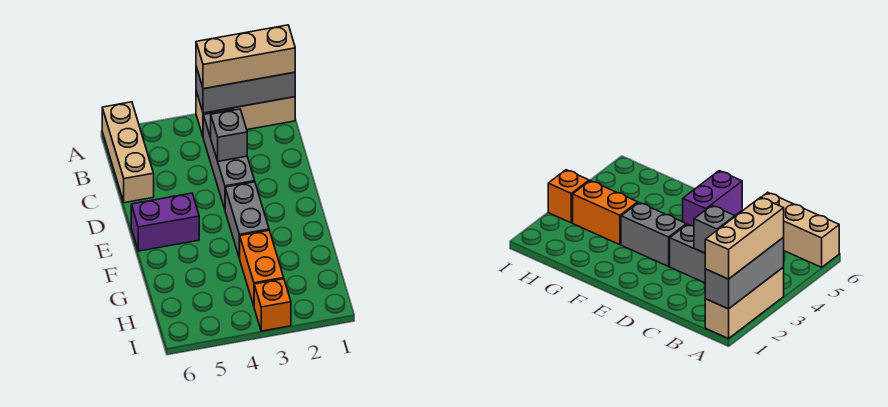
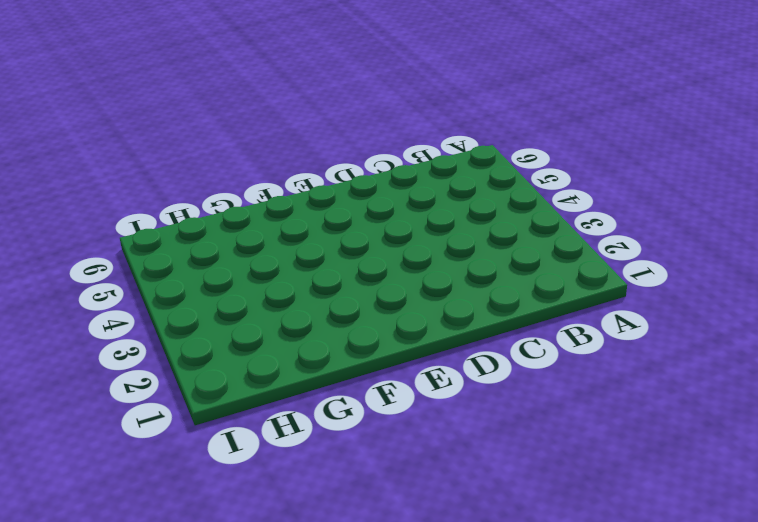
none -> tan brick A1:A3 level 1
none -> tan brick A6:C6 level 1

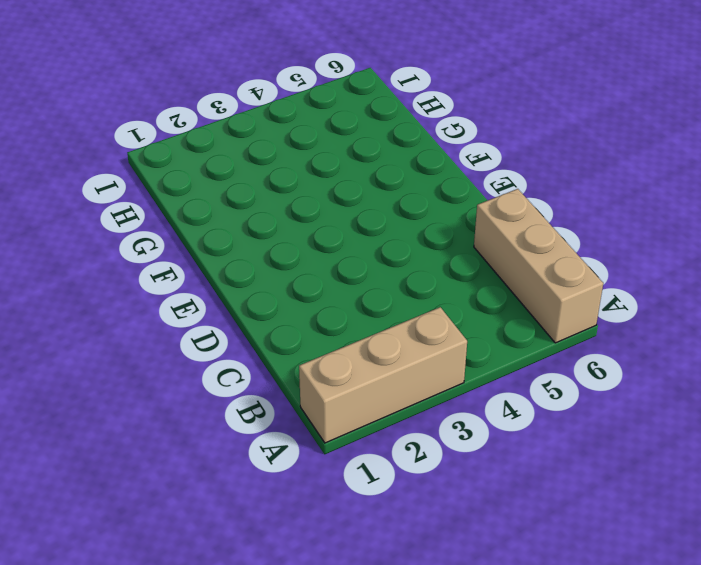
none -> grey brick B3:D3 level 1
none -> grey brick E3:F3 level 1

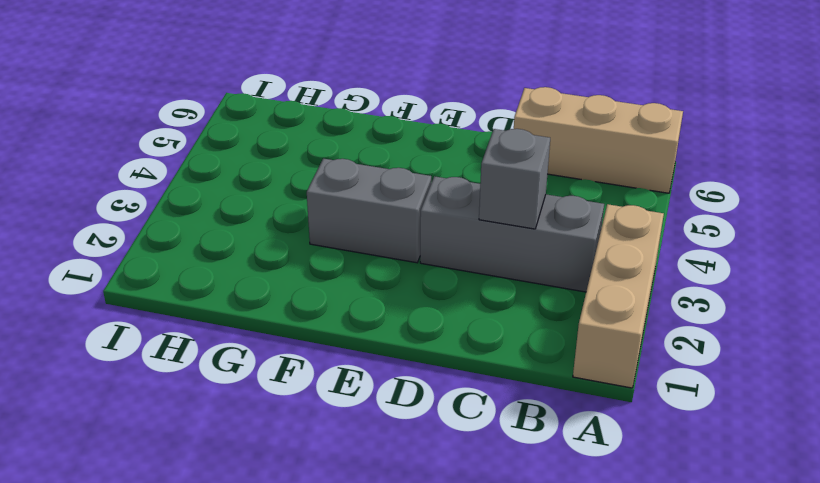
none -> purple brick E5:E6 level 1
none -> orange brick G3:H3 level 1

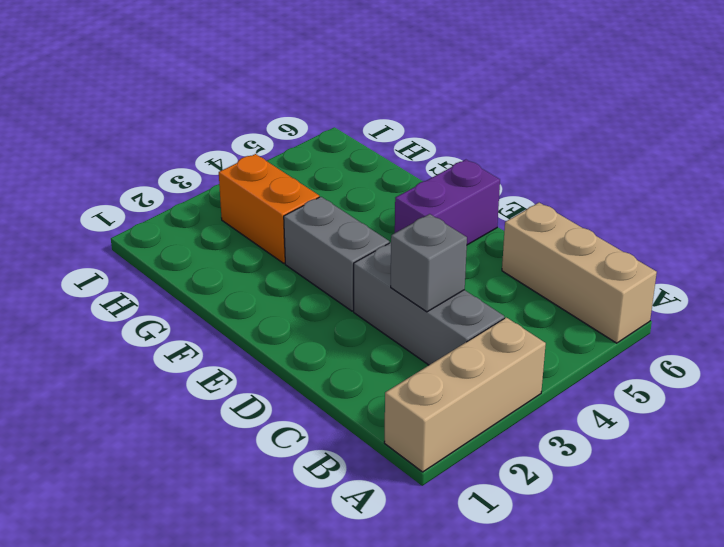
none -> orange brick I3 level 1
none -> grey brick A1:A3 level 2

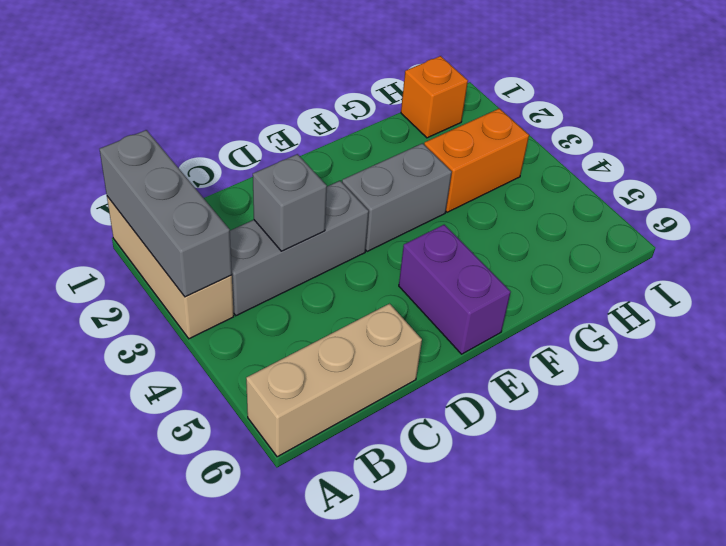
orange brick H1 level 1 -> orange brick I3 level 1
none -> tan brick A1:A3 level 3

